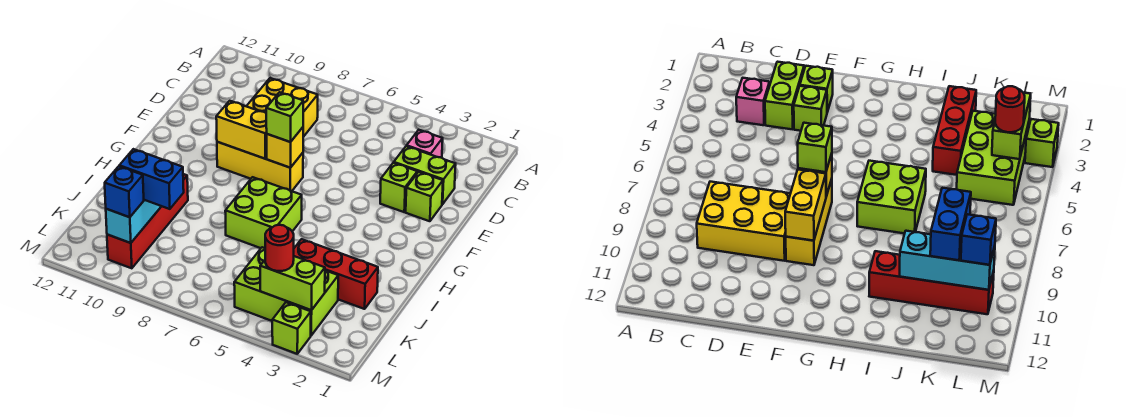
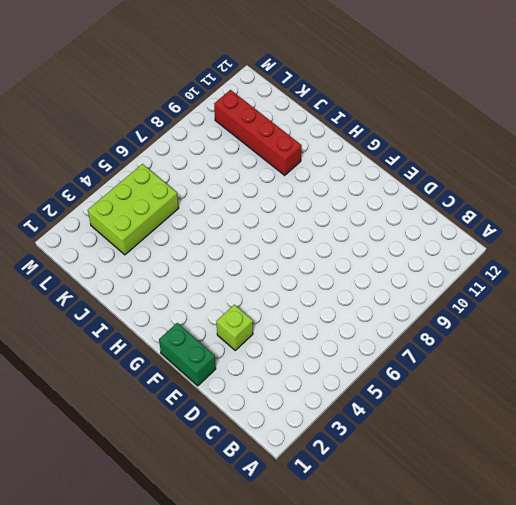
green brick E1:F1 level 1 -> none
none -> pink brick C3 level 1
none -> yellow brick C8:E9 level 1
none -> lime brick D2:D3 level 1

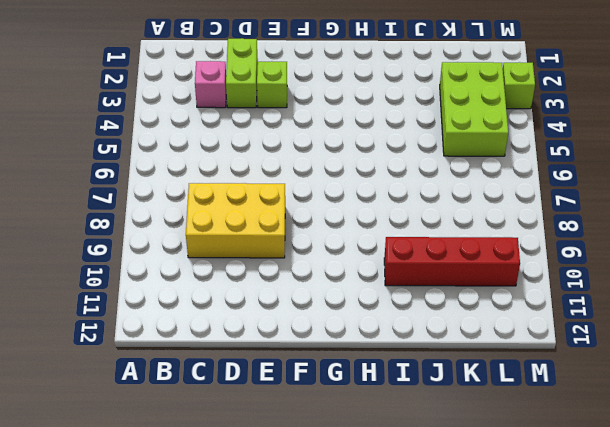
none -> lime brick E2 level 1
none -> yellow brick F7:F9 level 1
none -> lime brick H6:I7 level 1

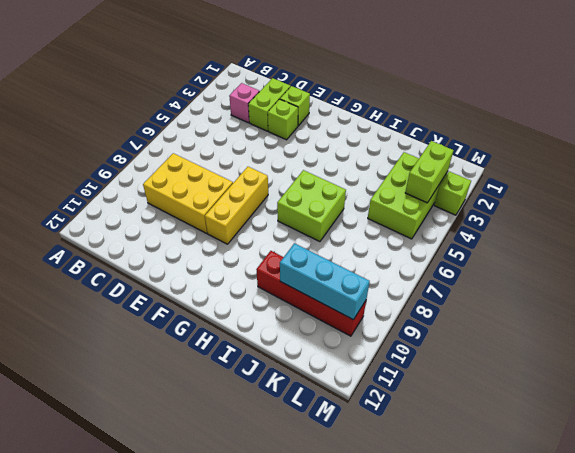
none -> red brick J2:J4 level 1
none -> yellow brick F7 level 2
none -> yellow brick F8:F9 level 2

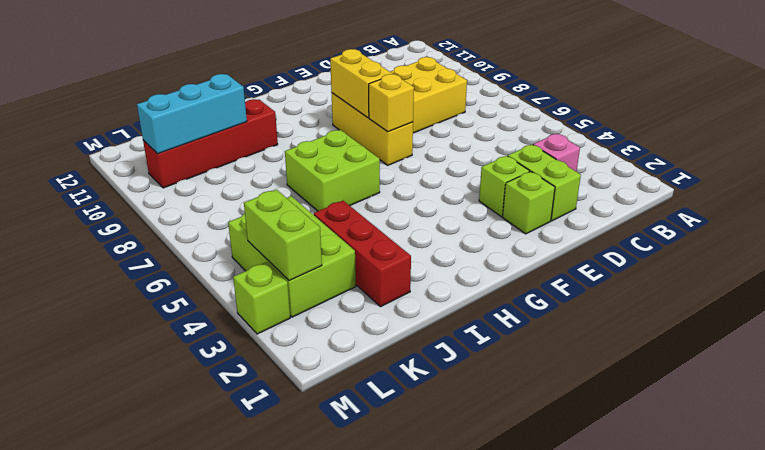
none -> lime brick F7 level 3
none -> blue brick K9:K10 level 3
none -> red round brick L4 level 3

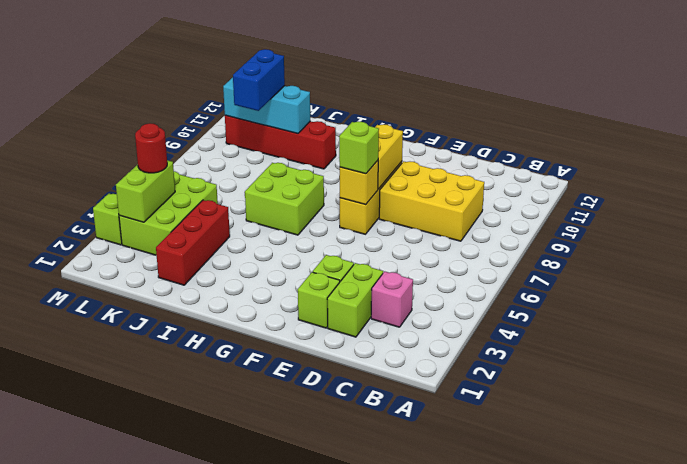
none -> blue brick L10 level 3

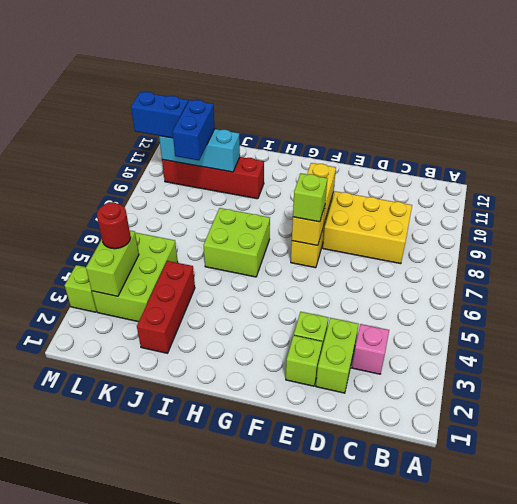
blue brick L10:M10 level 3 -> blue brick L10 level 3

